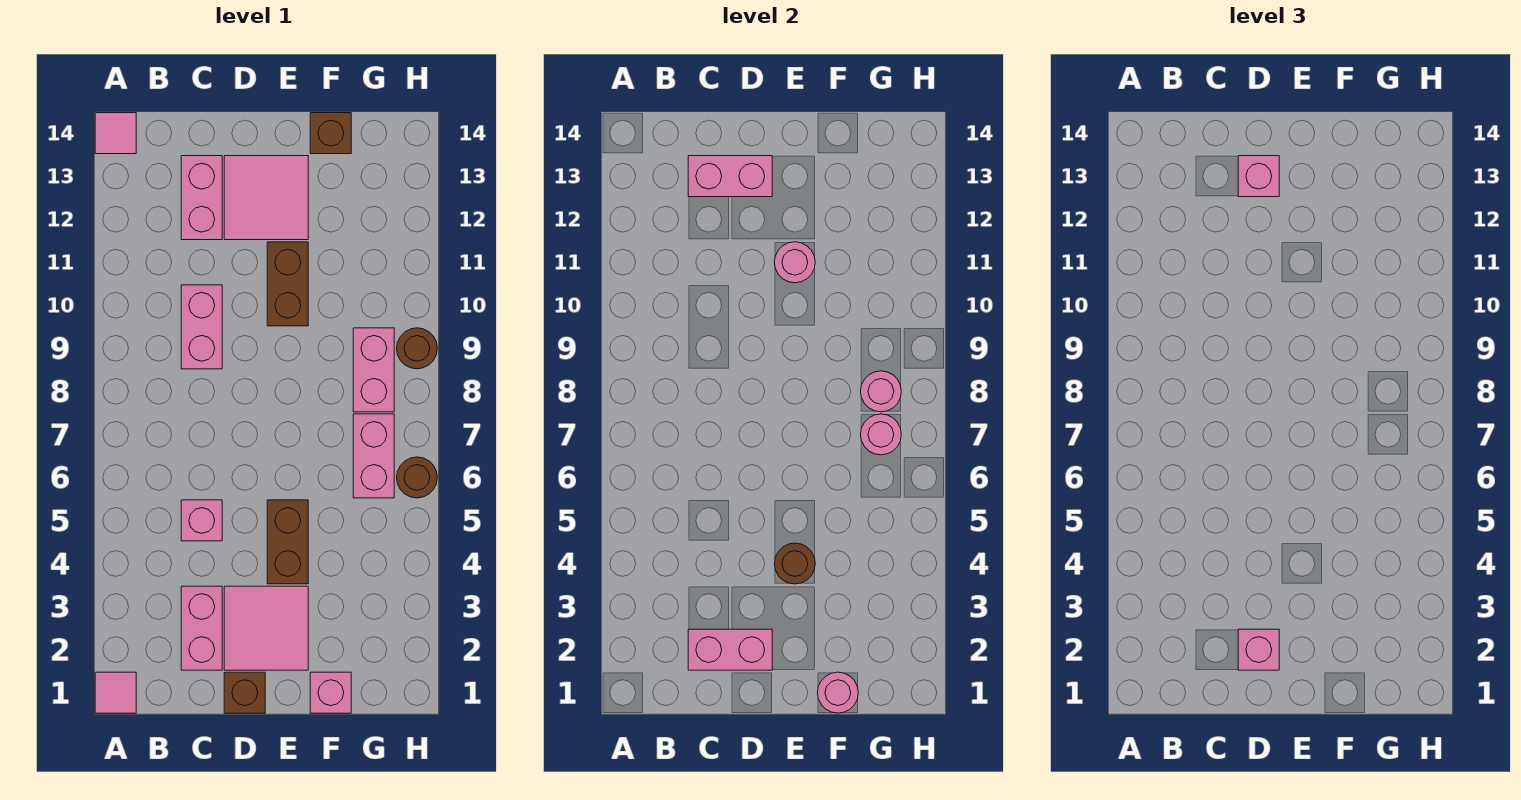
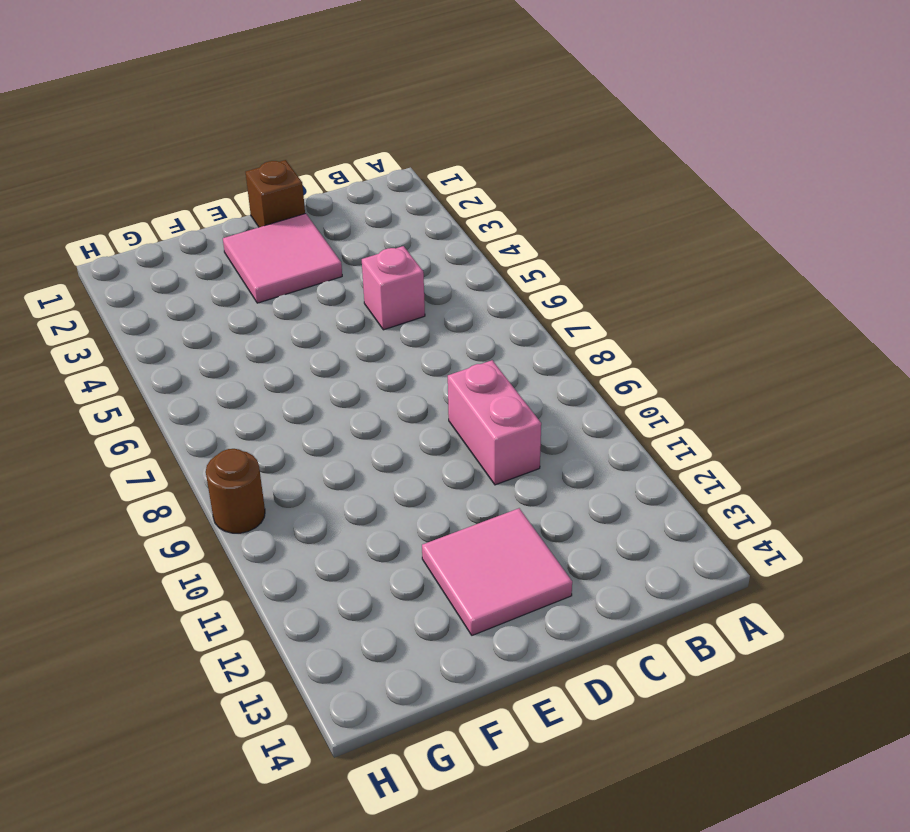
none -> pink tile A1 level 1
none -> pink tile A14 level 1
none -> pink brick C2:C3 level 1

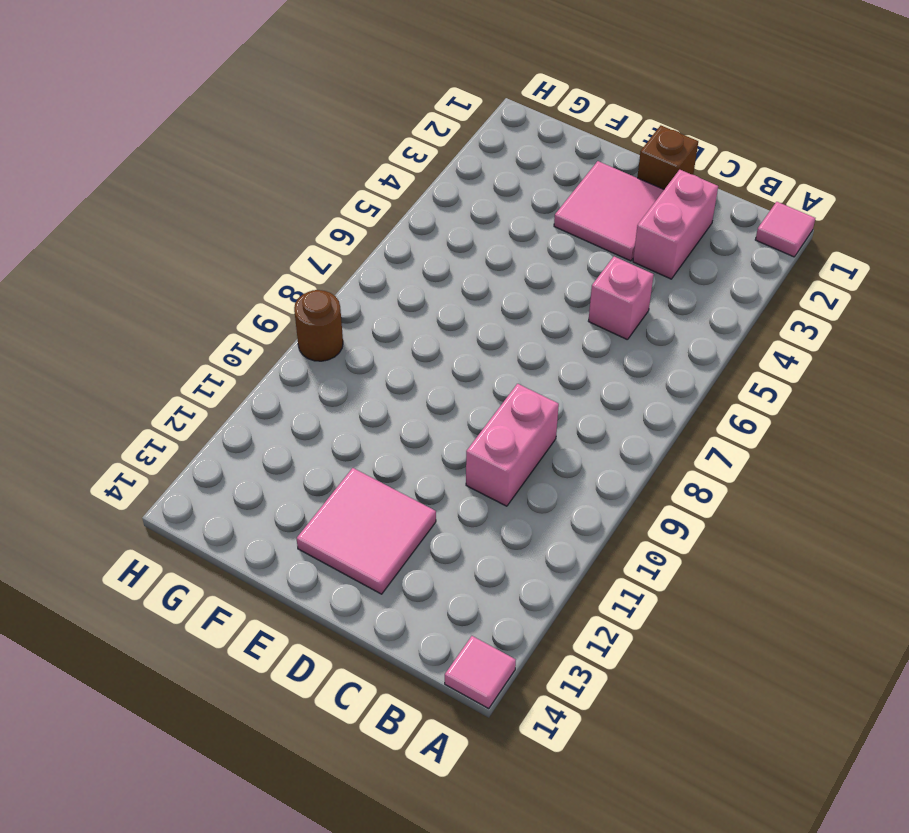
none -> pink brick C12:C13 level 1
none -> brown brick E4:E5 level 1
none -> brown brick E10:E11 level 1

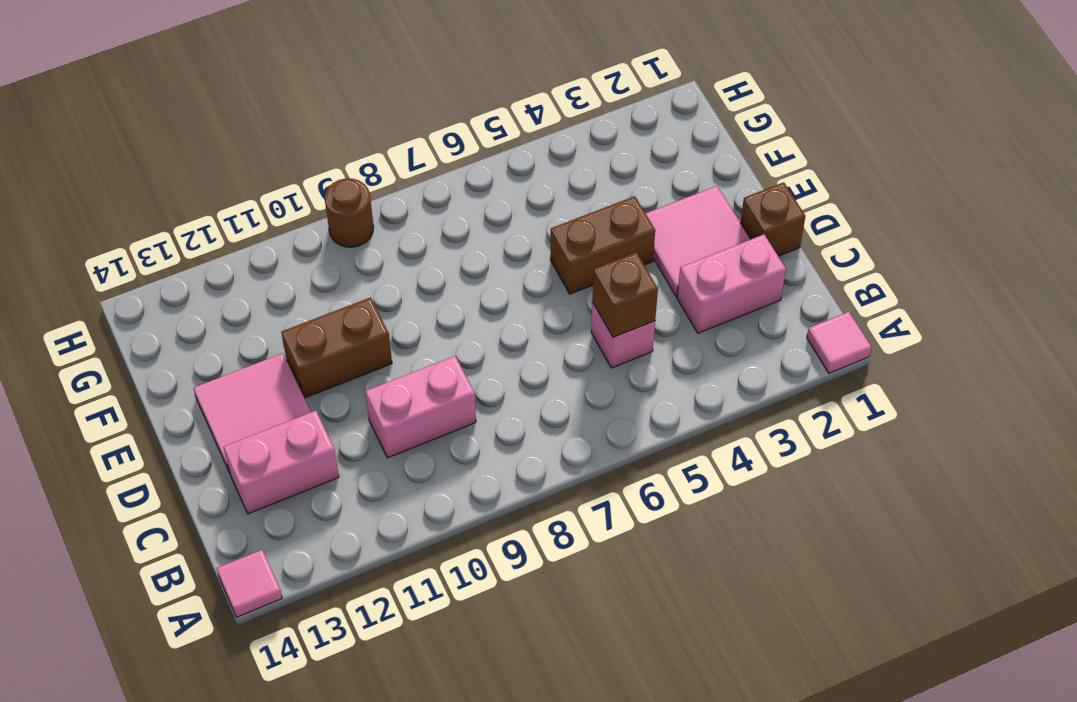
brown brick C5 level 2 -> brown brick F14 level 1
none -> pink brick F1 level 1
none -> pink brick G6:G7 level 1
none -> pink brick G8:G9 level 1

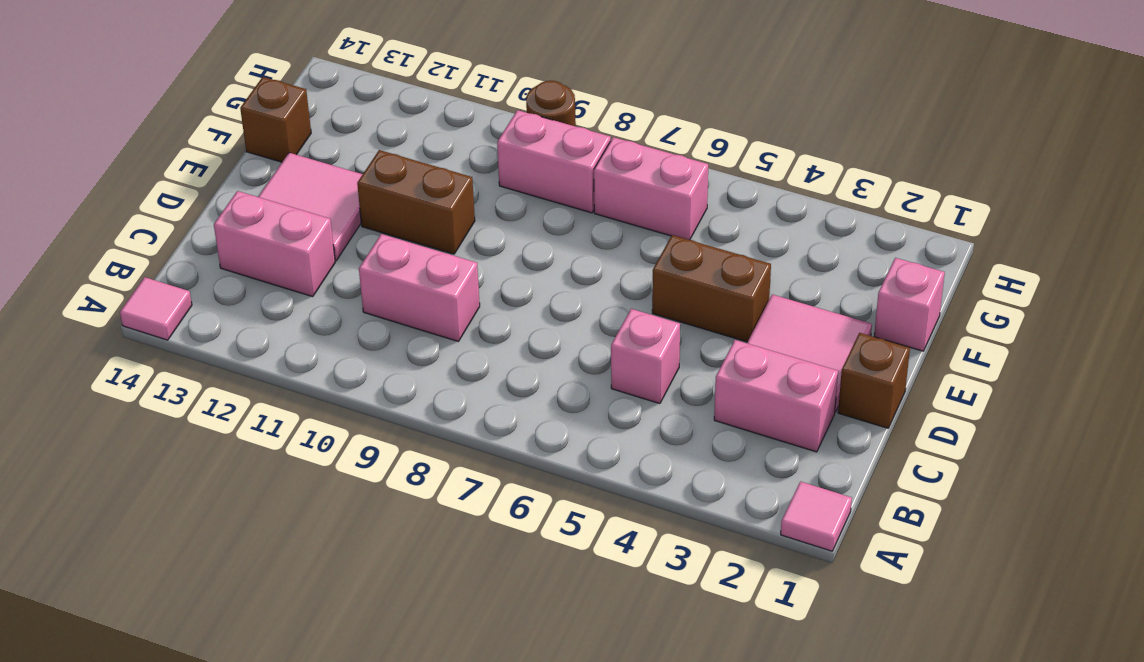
none -> brown round brick H6 level 1
none -> pink brick C2:D2 level 2
none -> pink brick C13:D13 level 2

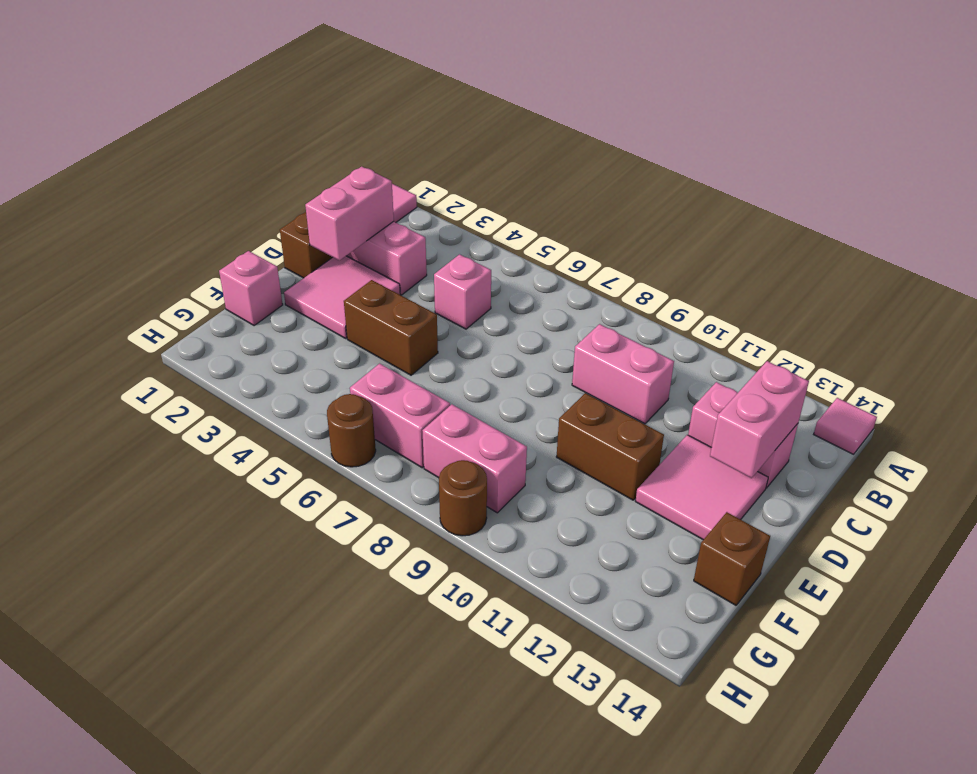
none -> brown round brick E4 level 2
none -> pink round brick E11 level 2
none -> pink round brick F1 level 2

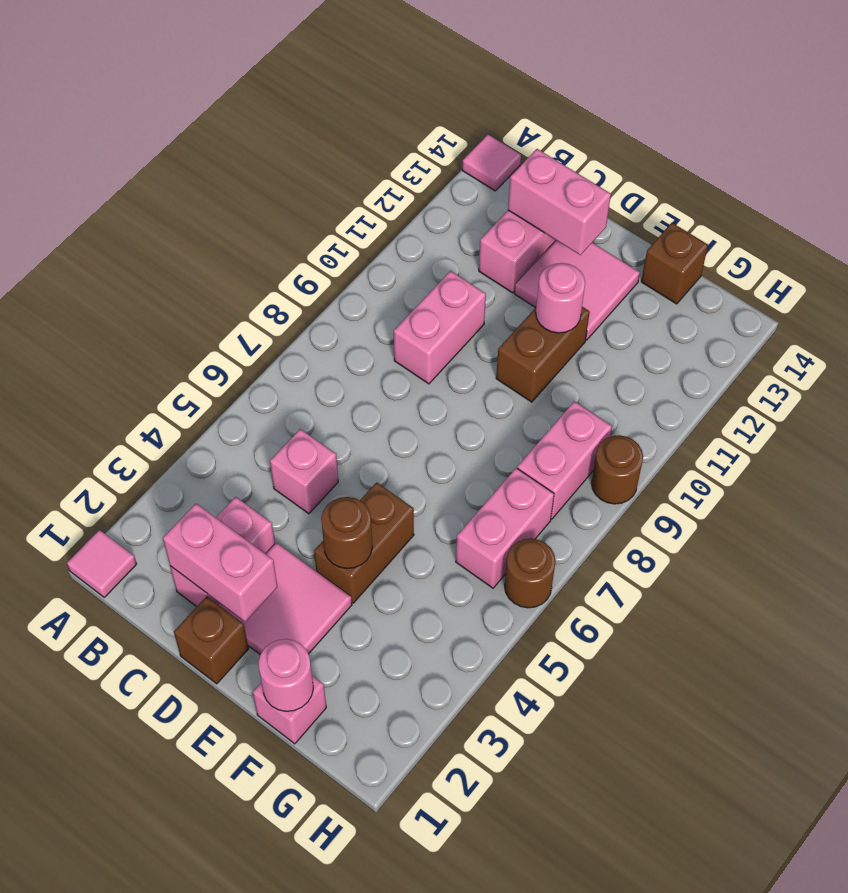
none -> pink round brick G7 level 2
none -> pink round brick G8 level 2
none -> pink brick D2 level 3

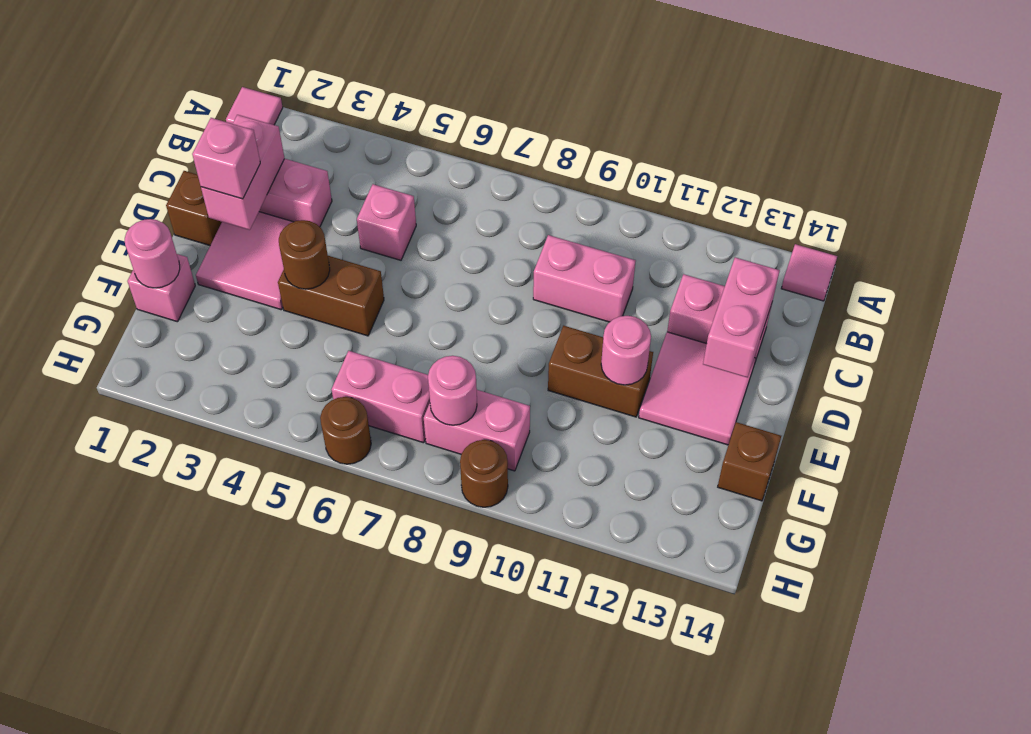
none -> pink round brick G7 level 2
none -> pink brick D13 level 3

